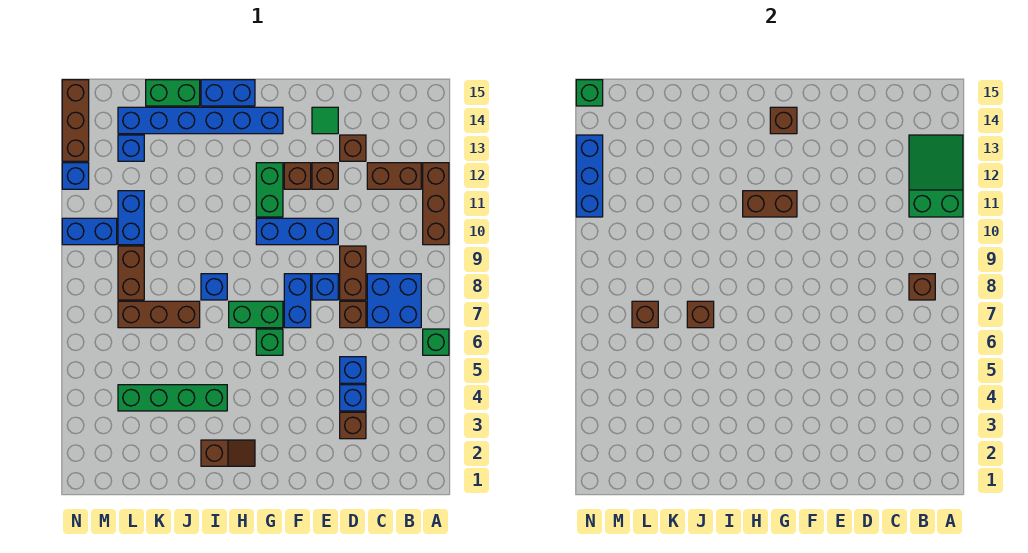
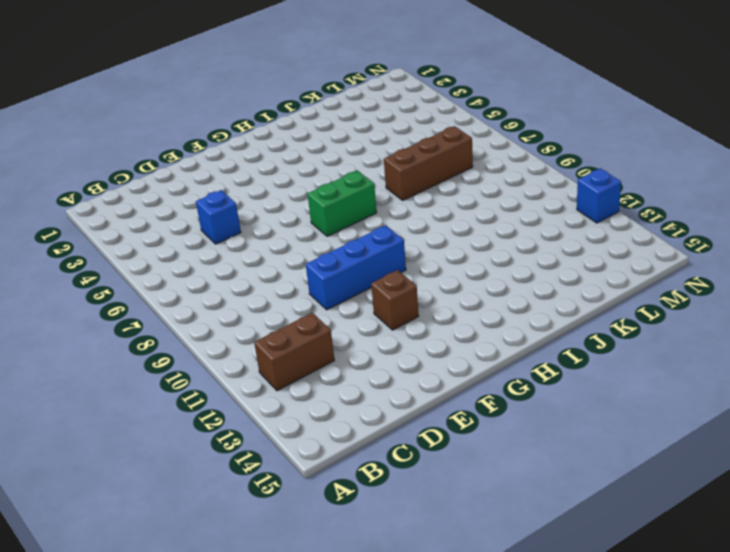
none -> green brick A6 level 1
none -> brown brick A10:A12 level 1
none -> blue brick B7:C8 level 1
none -> brown brick D3 level 1

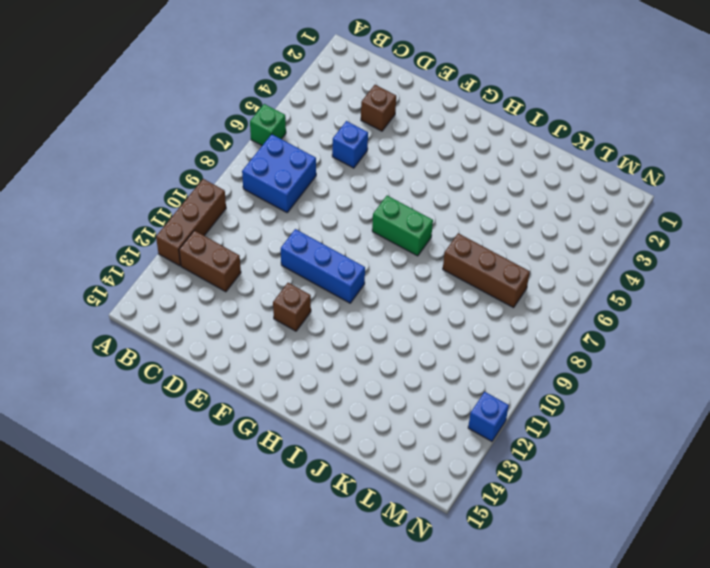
none -> blue brick D4 level 1
none -> brown brick D7 level 1
none -> brown brick D8:D9 level 1
none -> brown brick D13 level 1

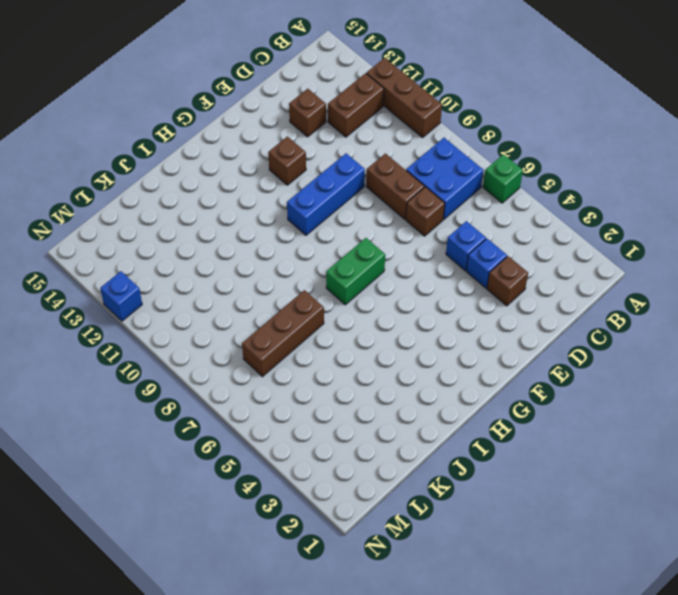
none -> blue brick E8 level 1
none -> brown brick E12 level 1
none -> green tile E14 level 1
none -> blue brick F7:F8 level 1

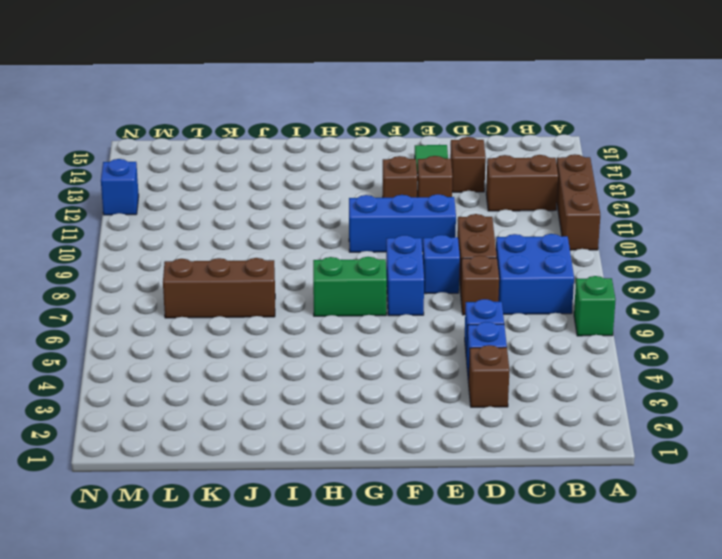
none -> green brick G6 level 1
none -> green brick G11:G12 level 1
none -> blue brick G14:L14 level 1
none -> brown slope H2:I2 level 1 top I

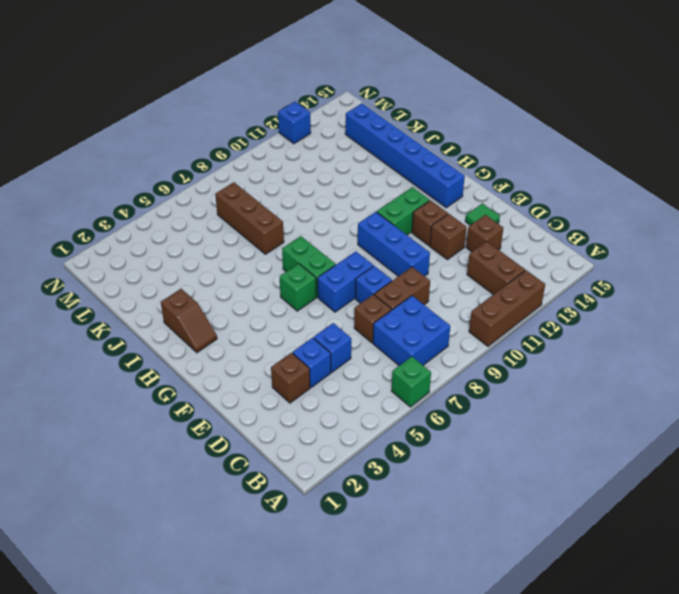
none -> blue brick H15:I15 level 1
none -> green brick I4:L4 level 1
none -> blue brick I8 level 1
none -> green brick J15:K15 level 1

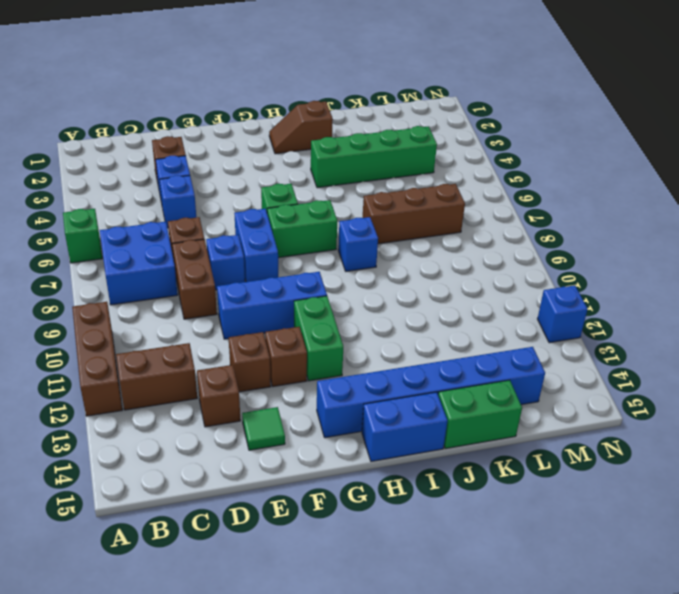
none -> brown brick L8:L9 level 1
none -> blue brick L10:L11 level 1
none -> blue brick L13 level 1
none -> blue brick M10:N10 level 1

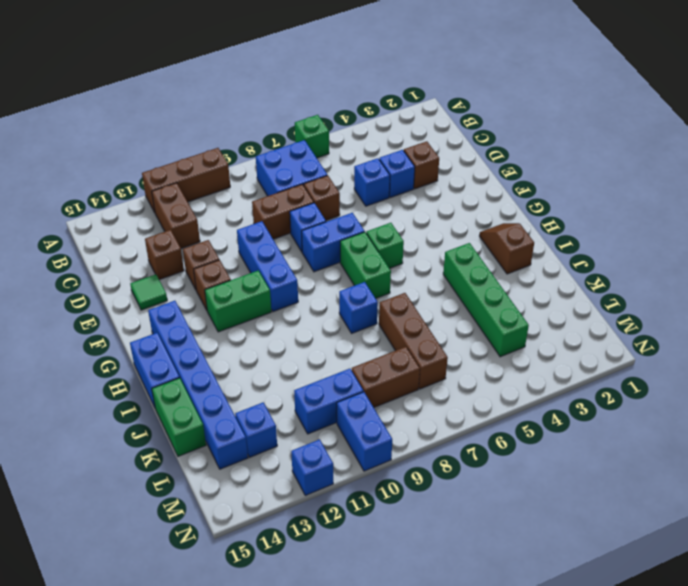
none -> brown brick N13:N15 level 1
none -> green slope A11:B13 level 2 top 11
none -> brown brick B8 level 2
none -> brown brick G11:H11 level 2

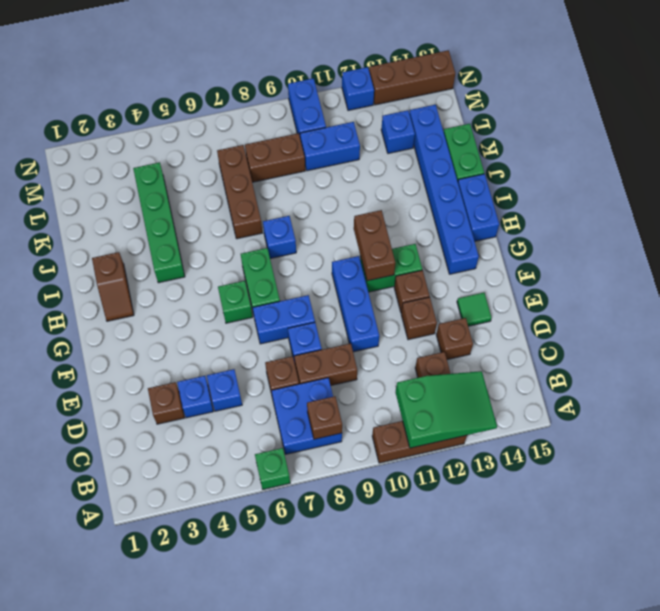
none -> brown brick G14 level 2
none -> brown brick J7 level 2
none -> brown brick L7 level 2
none -> blue brick N11:N13 level 2

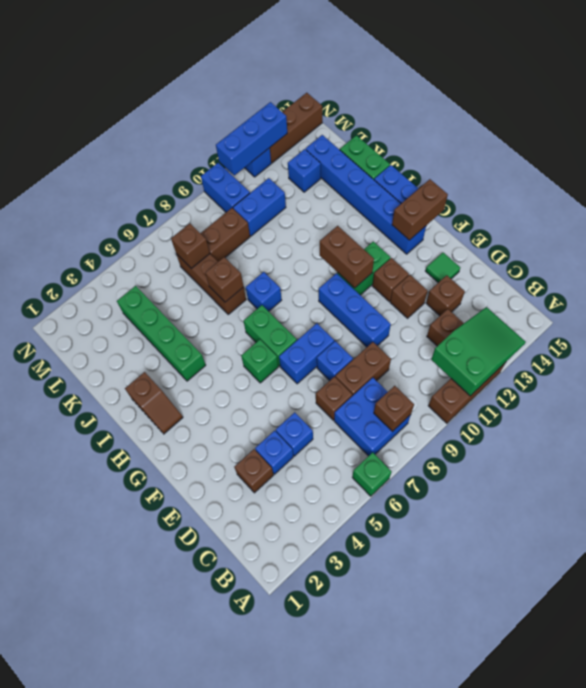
brown brick G14:G15 level 2 -> brown brick G14 level 2
none -> green brick N15 level 2

